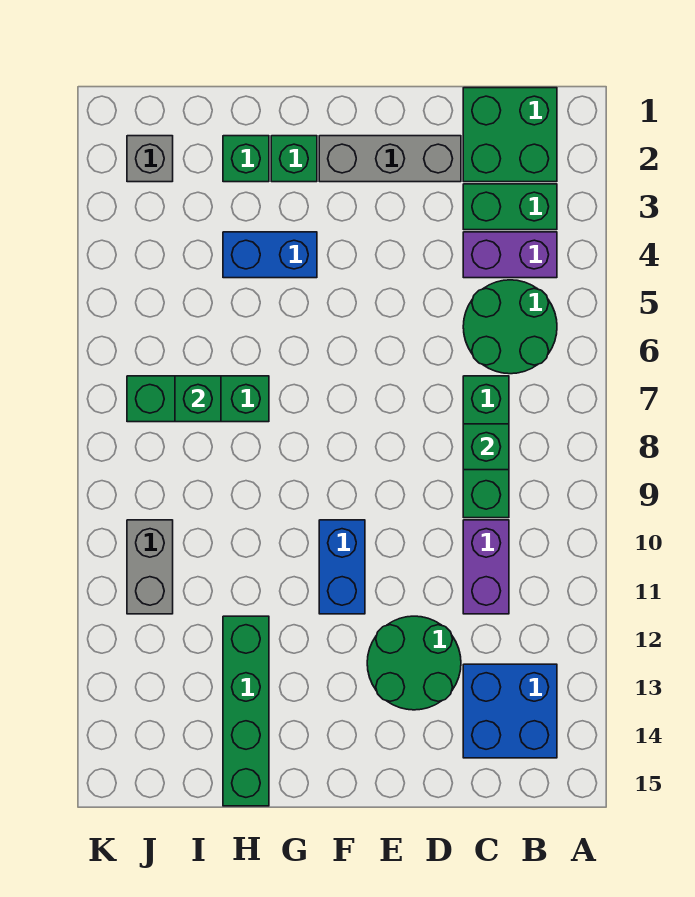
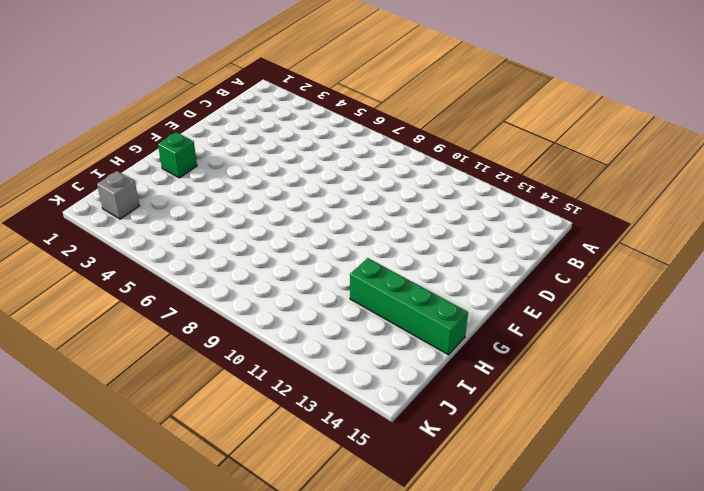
none -> green brick B1:C2 level 1
none -> green brick B3:C3 level 1
none -> purple brick B4:C4 level 1

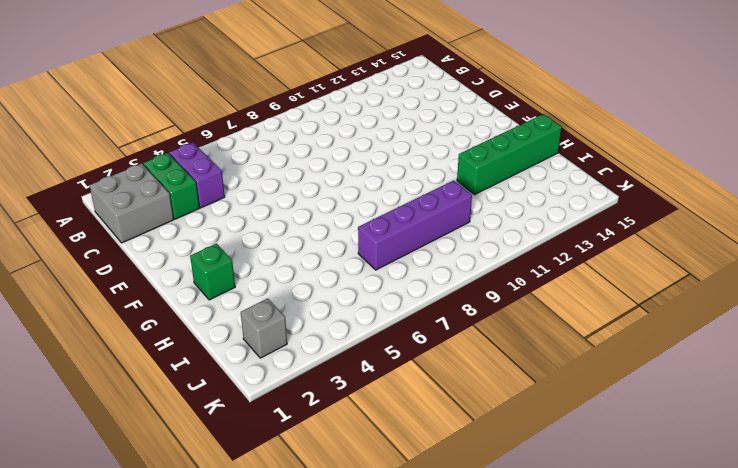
grey brick B1:C2 level 1 -> green brick B1:C2 level 1
purple brick I7:I10 level 1 -> green brick H7:J7 level 1
none -> green round brick B5:C6 level 1
none -> blue brick B13:C14 level 1
none -> green brick C7:C9 level 1

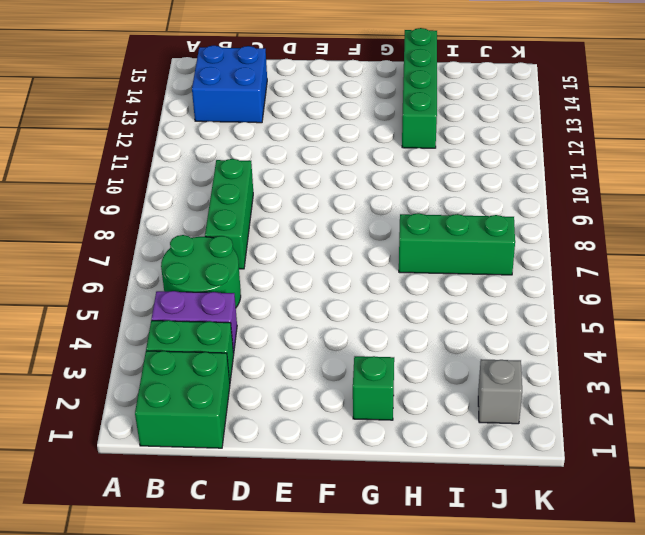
none -> purple brick C10:C11 level 1
none -> grey brick D2:F2 level 1
none -> green round brick D12:E13 level 1

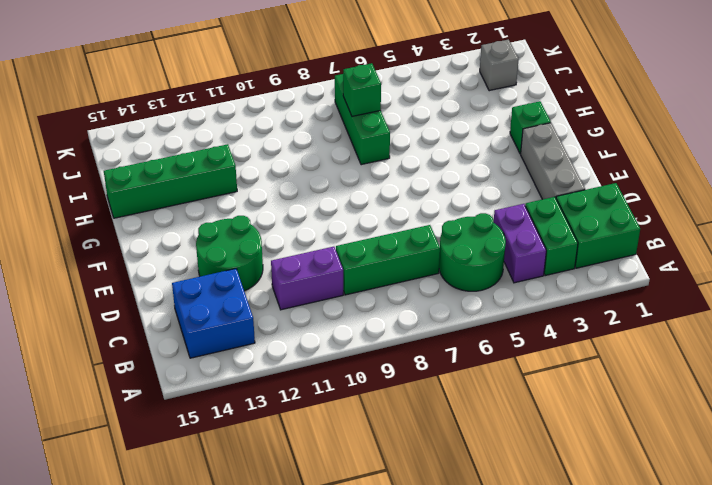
none -> blue brick F10:F11 level 1
none -> blue brick G4:H4 level 1
none -> green brick H2 level 1

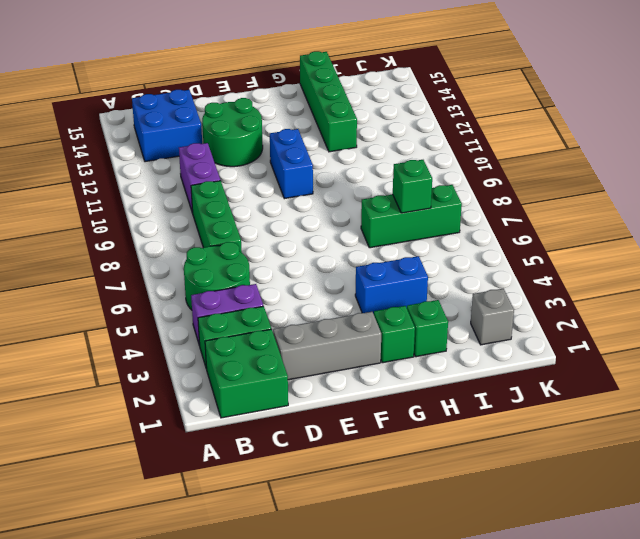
none -> grey brick J10:J11 level 1
none -> green brick C8 level 2

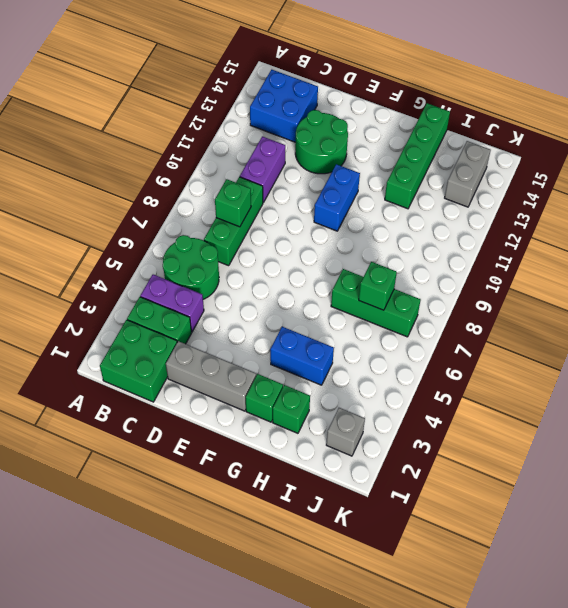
grey brick J13:J14 level 1 -> grey brick J10:J11 level 1

